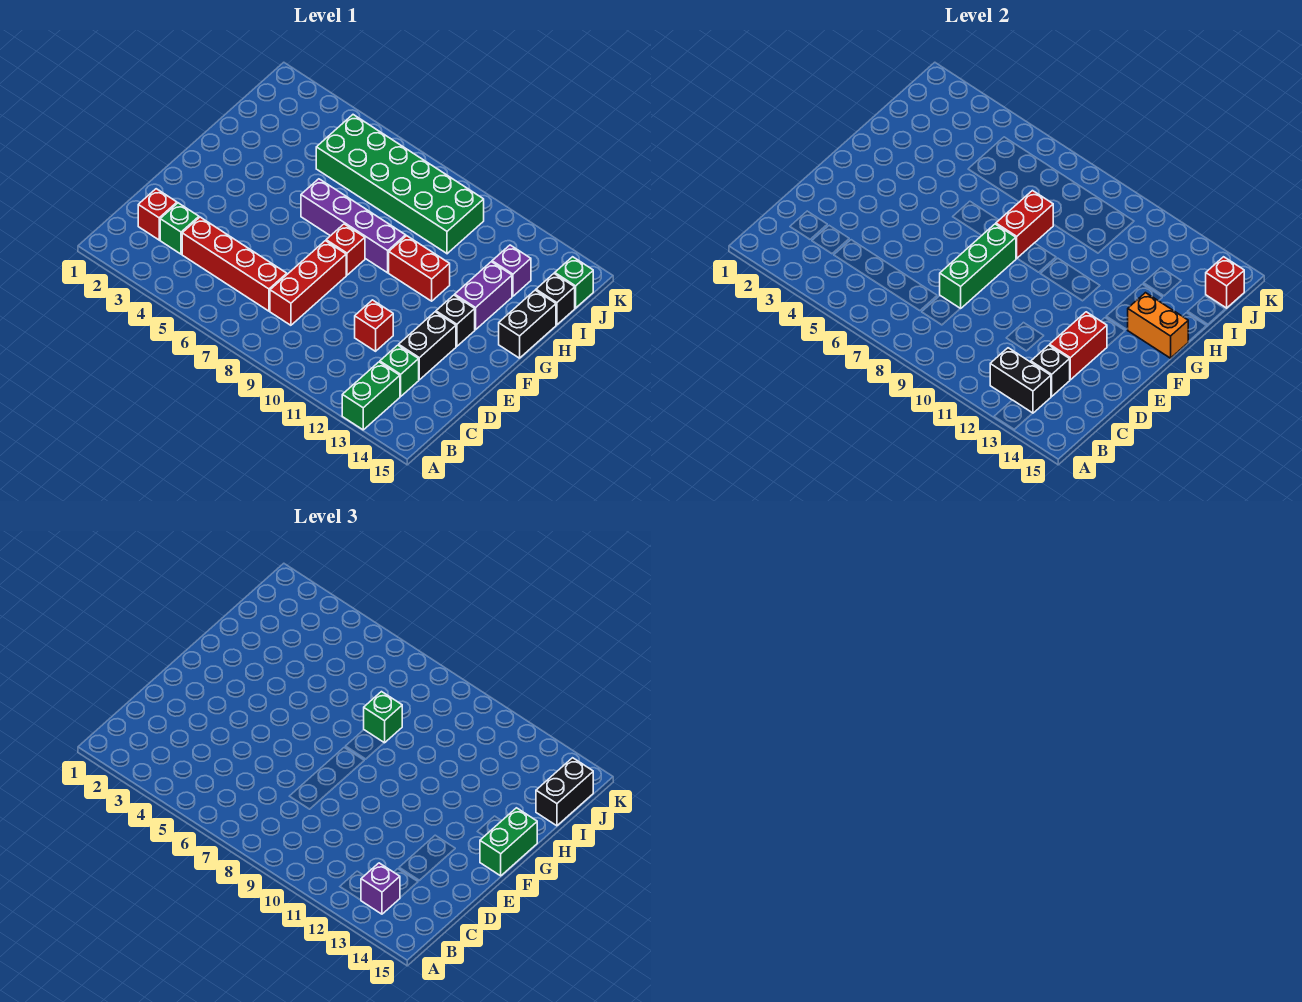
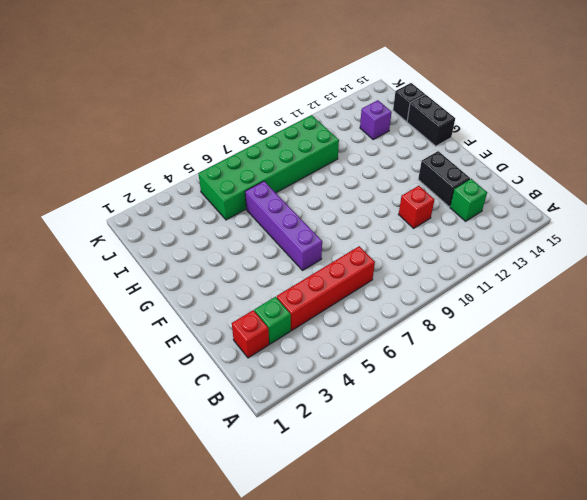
purple brick E6:H6 level 1 -> purple brick G6:G9 level 1
none -> green brick A13:B13 level 1
none -> red brick C8:E8 level 1
none -> red brick F8 level 1

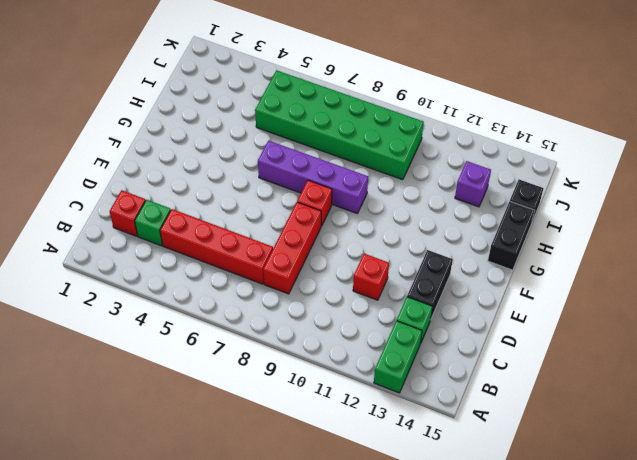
none -> black brick F13 level 1
none -> red brick G10:G11 level 1
none -> purple brick G13:H13 level 1

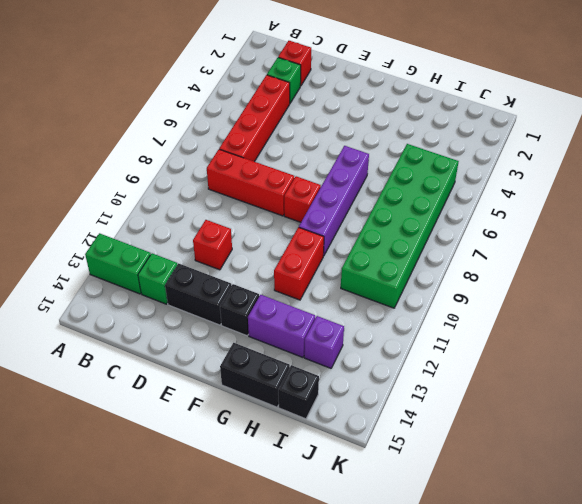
none -> green brick J15 level 1
none -> black brick B12:B13 level 2
none -> black brick C13 level 2

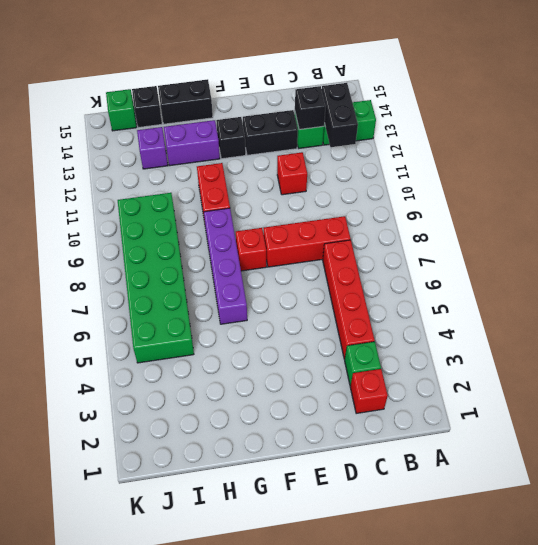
none -> green brick D8:F8 level 2
none -> red brick D13:E13 level 2
none -> red brick G8:H8 level 2

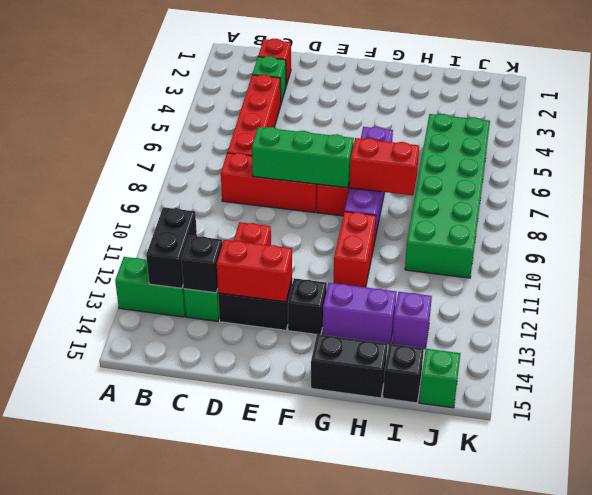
none -> orange brick G14:G15 level 2
none -> red brick J15 level 2
none -> purple brick B13 level 3

